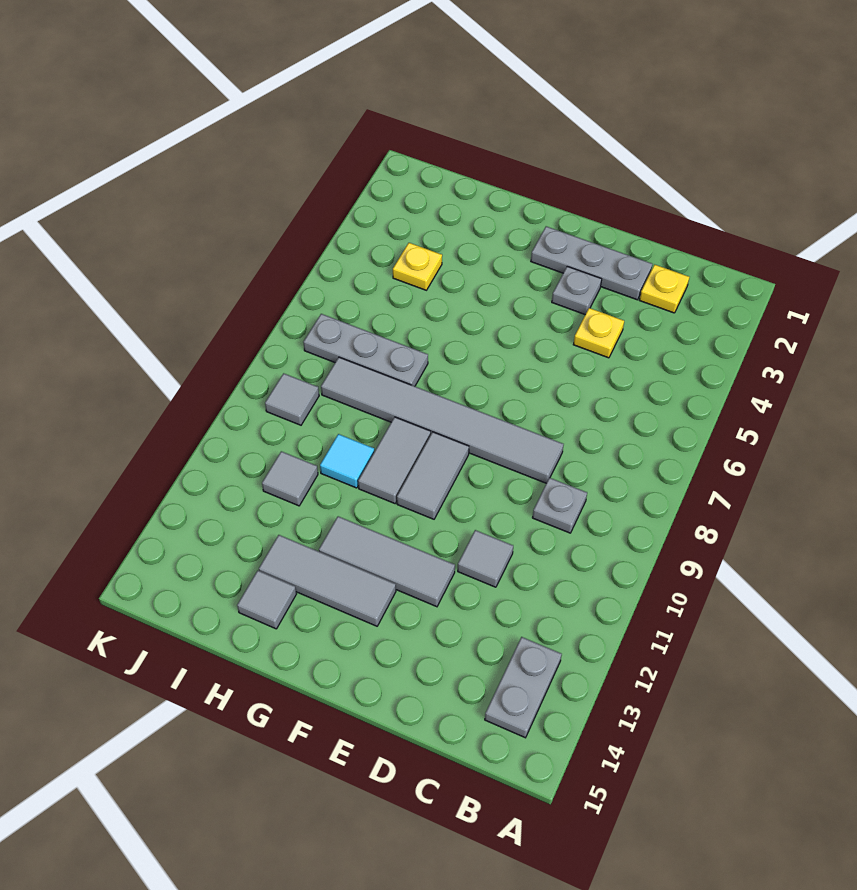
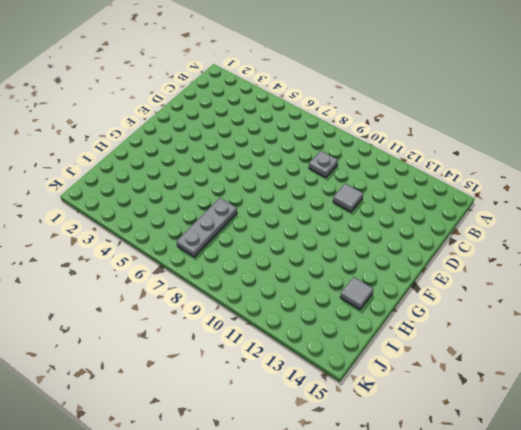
none -> grey plate B13:B14 level 1
none -> yellow plate C2 level 1
none -> grey plate D2:F2 level 1

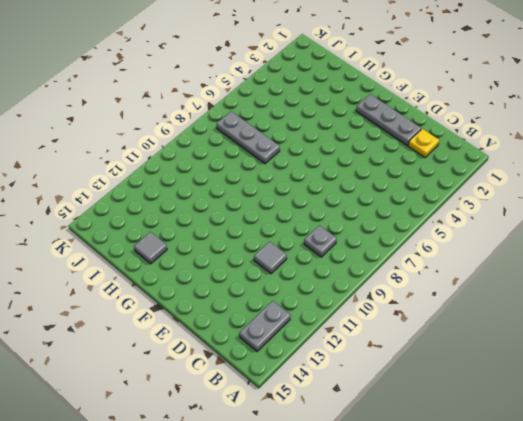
none -> yellow plate D4 level 1
none -> grey tile D8:I8 level 1
none -> grey plate E3 level 1

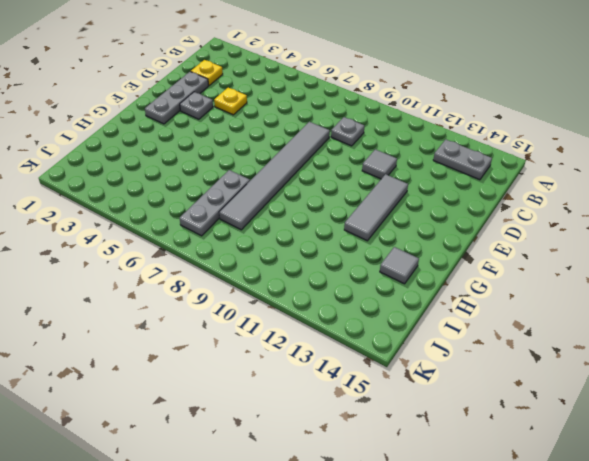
none -> grey tile F9:F10 level 1
none -> grey tile F13:H13 level 1
none -> grey tile G9:G10 level 1

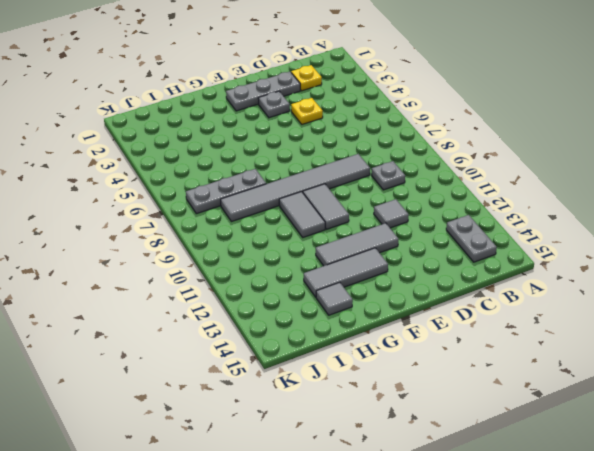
none -> cyan tile H10 level 1
none -> yellow plate I4 level 1
none -> grey tile I11 level 1

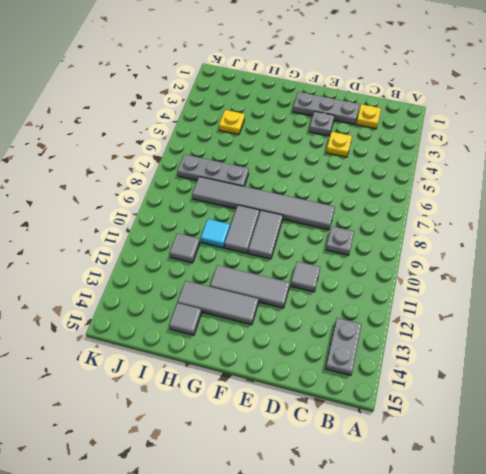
none -> grey tile J9 level 1

